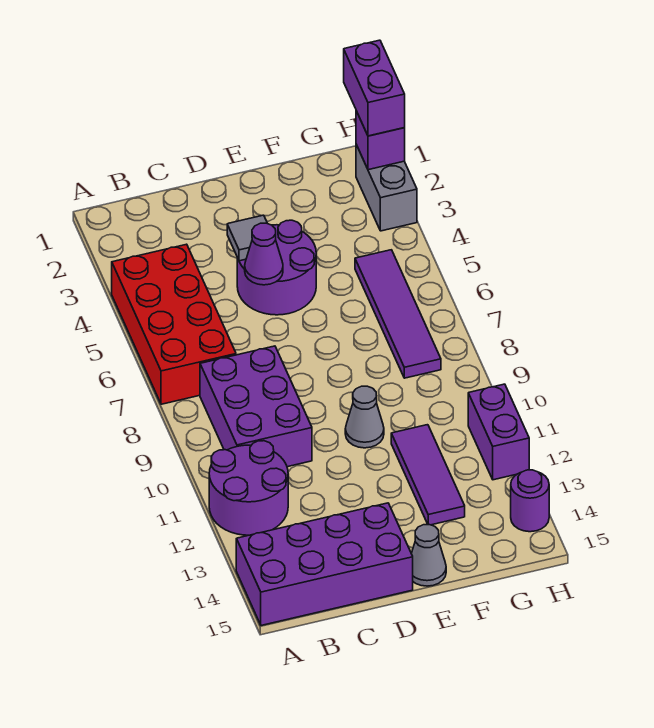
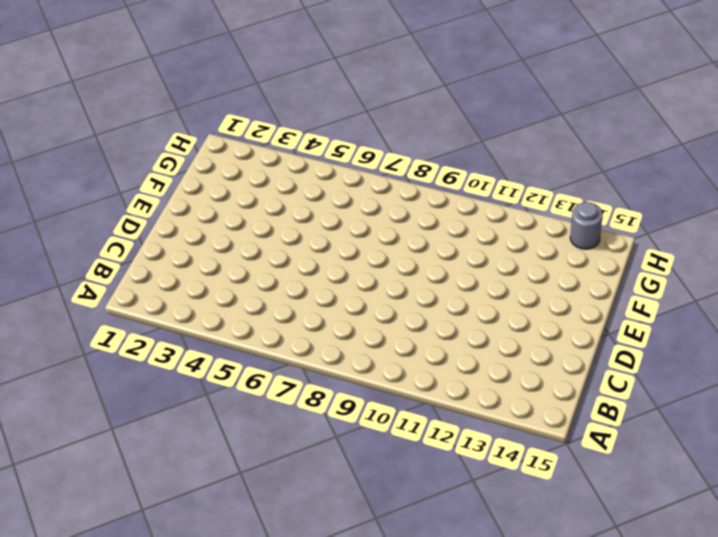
grey round brick H14 level 1 -> purple round brick H14 level 1
none -> red brick A4:B7 level 1
none -> purple round brick A11:B12 level 1
none -> purple brick A14:D15 level 1

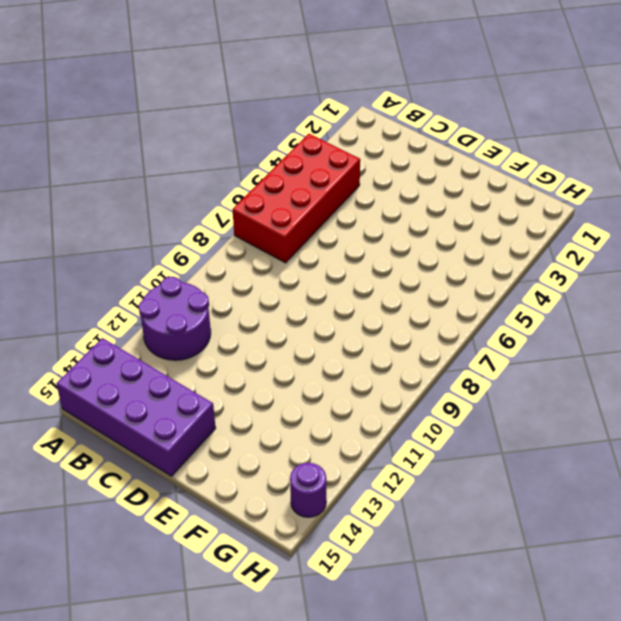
none -> purple brick B8:C10 level 1
none -> purple round brick D4:E5 level 1
none -> grey cone E10 level 1

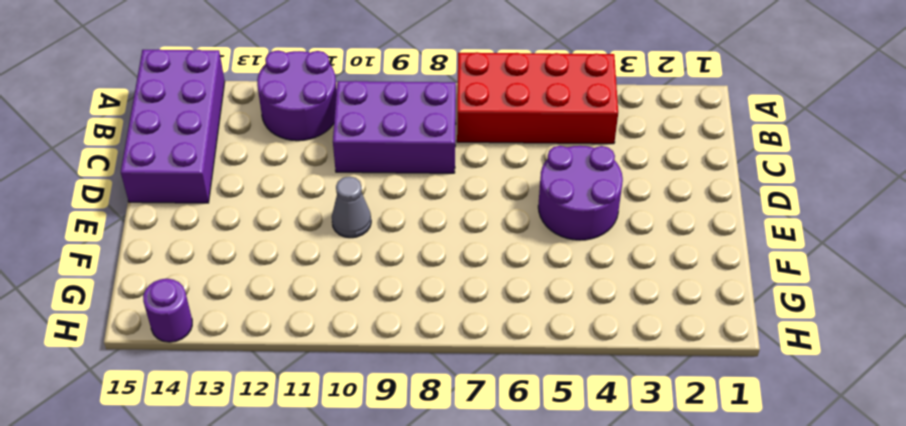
none -> grey cone E15 level 1
none -> purple tile F11:F13 level 1
none -> purple tile G5:G8 level 1

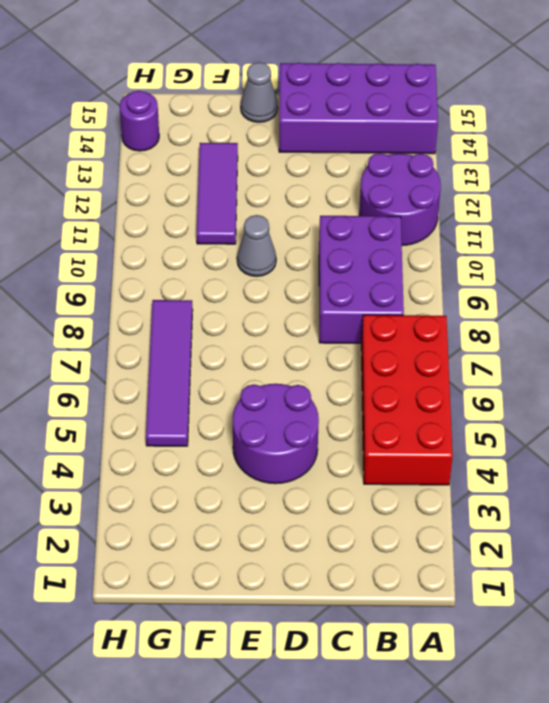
none -> grey brick H2:H3 level 1
none -> purple brick H11:H12 level 1
none -> grey tile D4 level 2

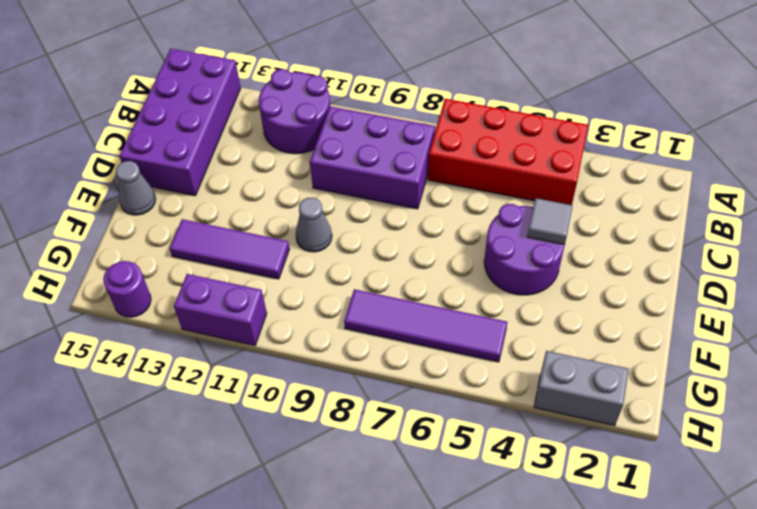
none -> purple cone D5 level 2
none -> purple brick H2 level 2
none -> purple brick H1:H2 level 3

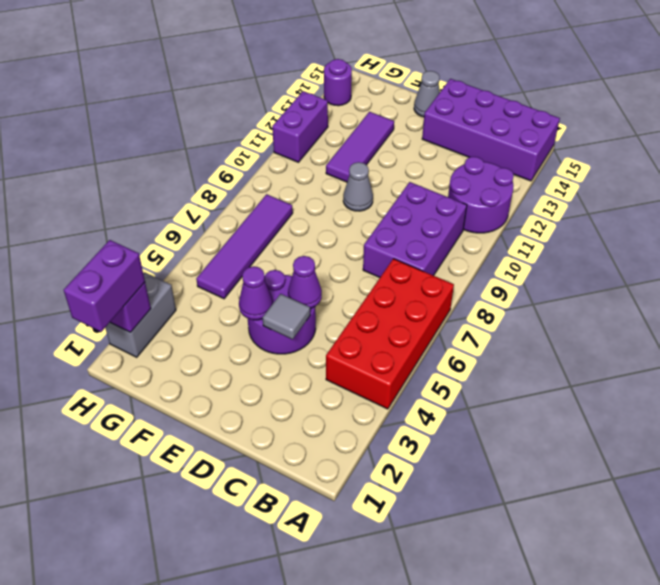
purple cone E4 level 2 -> none

